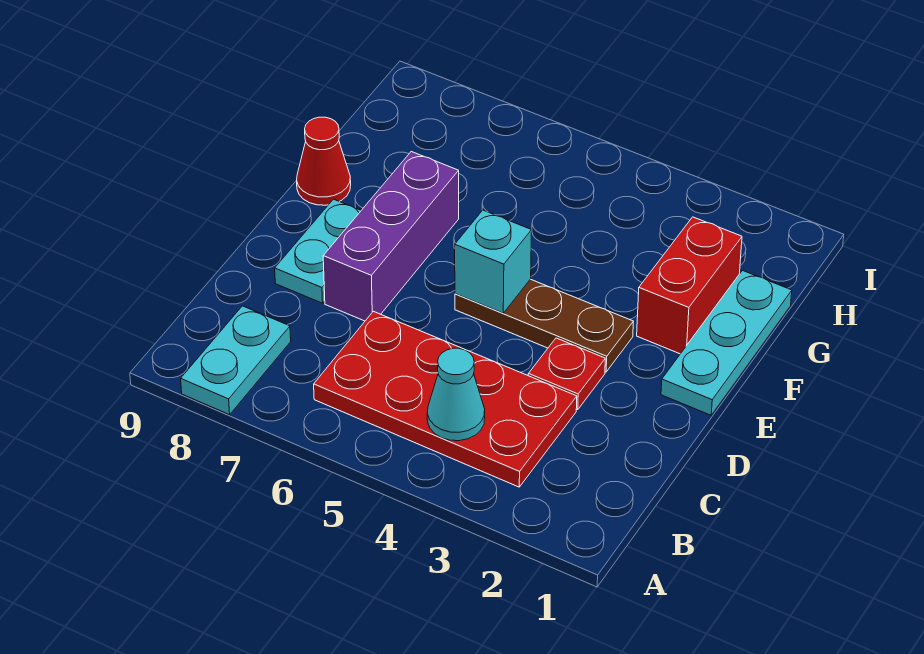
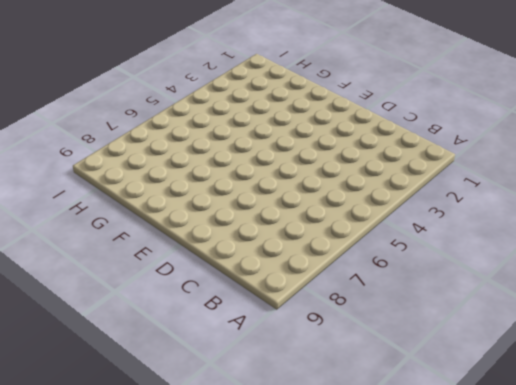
none -> cyan plate A8:B8 level 1
none -> red plate B3:C6 level 1

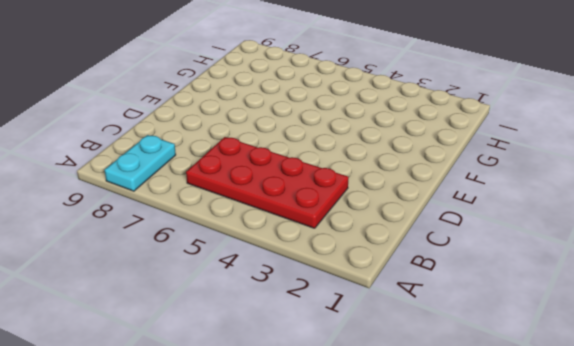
none -> red plate D3 level 1
none -> purple brick D7:F7 level 1

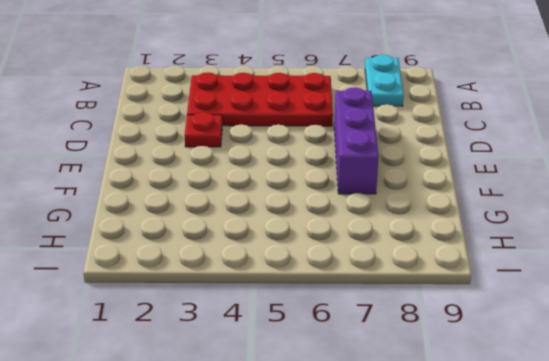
none -> cyan plate D8:E8 level 1
none -> cyan plate E1:G1 level 1

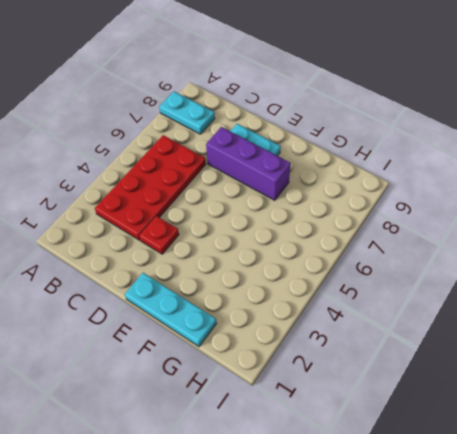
none -> brown plate E3:E5 level 1
none -> red brick F2:G2 level 1

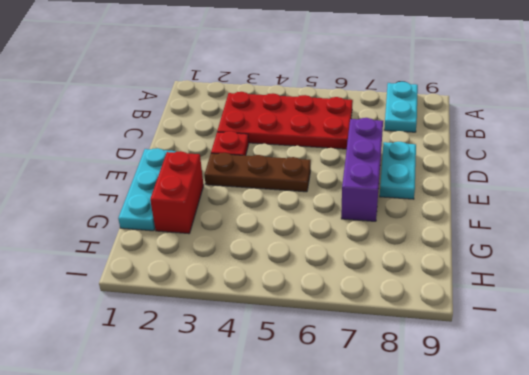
none -> red cone F9 level 1
none -> cyan cone B4 level 2

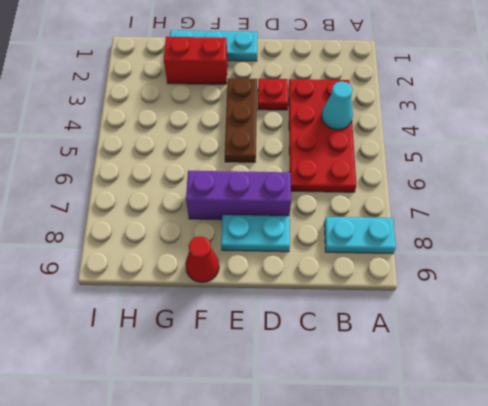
none -> cyan brick E5 level 2

